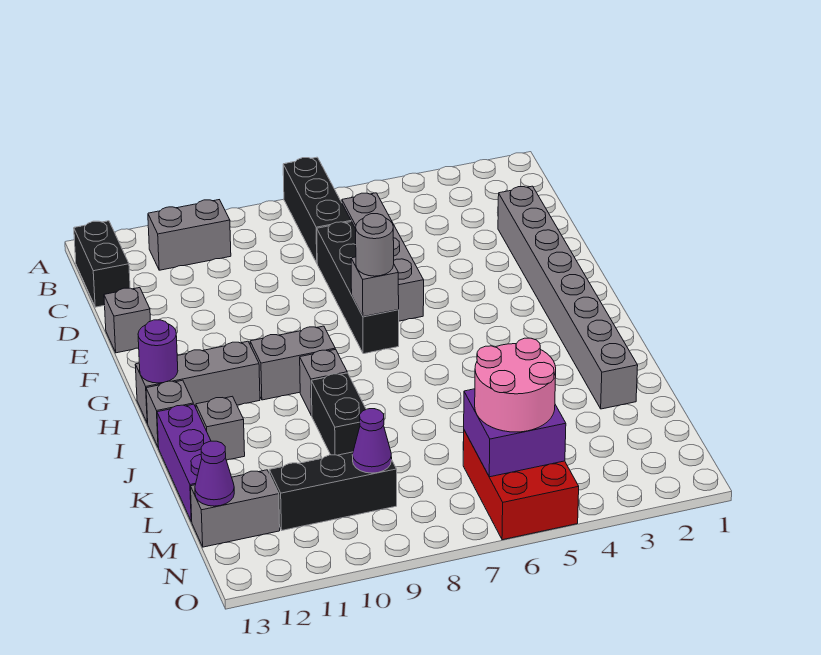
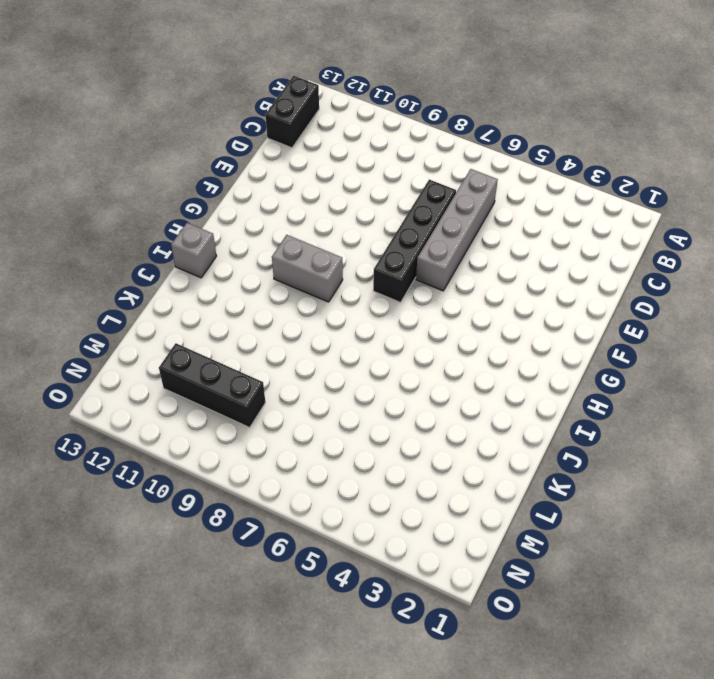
none -> black brick A7:C7 level 1
none -> grey brick B10:B11 level 1
none -> grey brick D2:K2 level 1

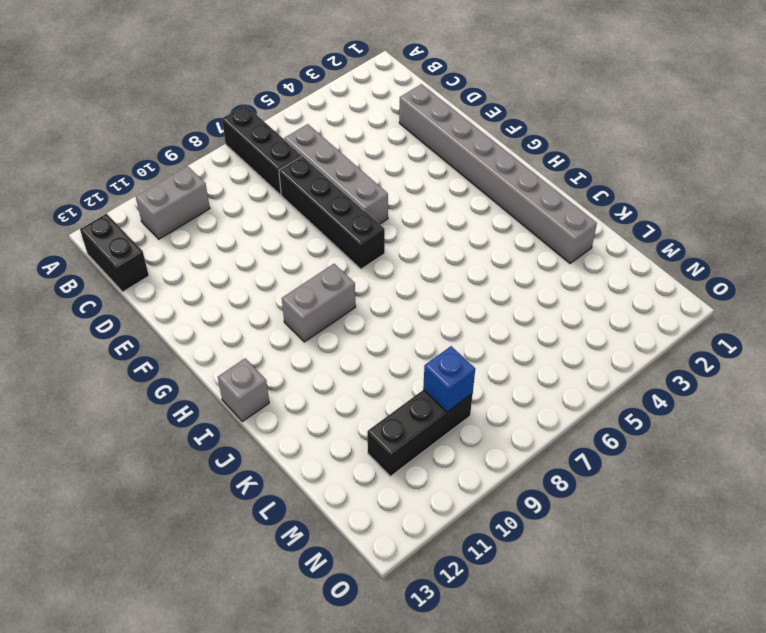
blue brick M9 level 2 -> purple cone M9 level 2
none -> grey brick E13 level 1
none -> grey brick H11:H13 level 1
none -> grey brick I9 level 1

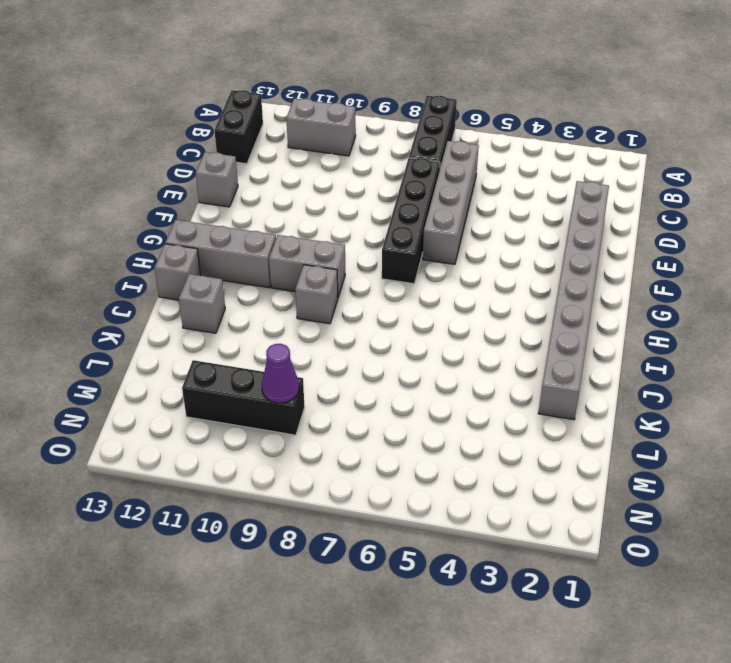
none -> black brick J9:K9 level 1
none -> purple brick J13:L13 level 1
none -> red brick M5:O6 level 1

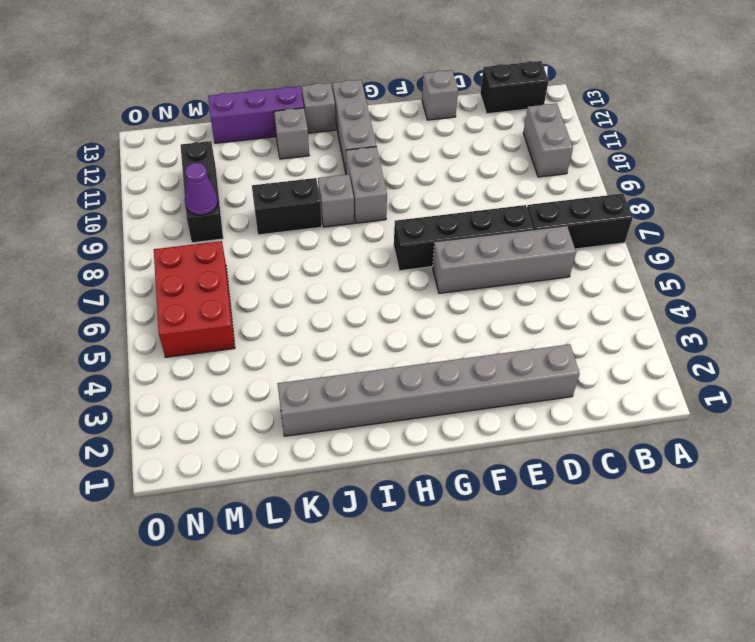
red brick M5:N7 level 1 -> red brick M5:O6 level 1
none -> grey brick M12:M13 level 1
none -> grey brick G7 level 2
none -> purple round brick H13 level 2

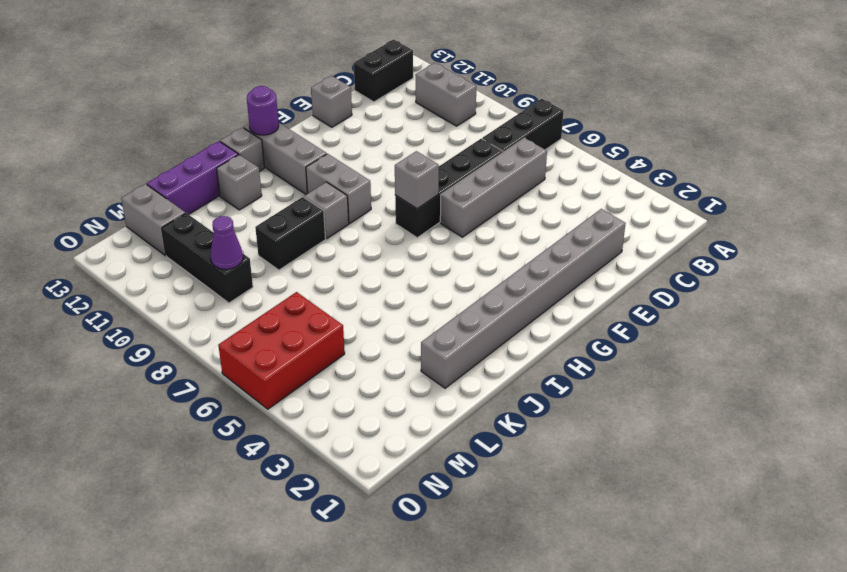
none -> purple brick M5:N6 level 2
none -> purple cone M13 level 2
none -> grey round brick G7 level 3

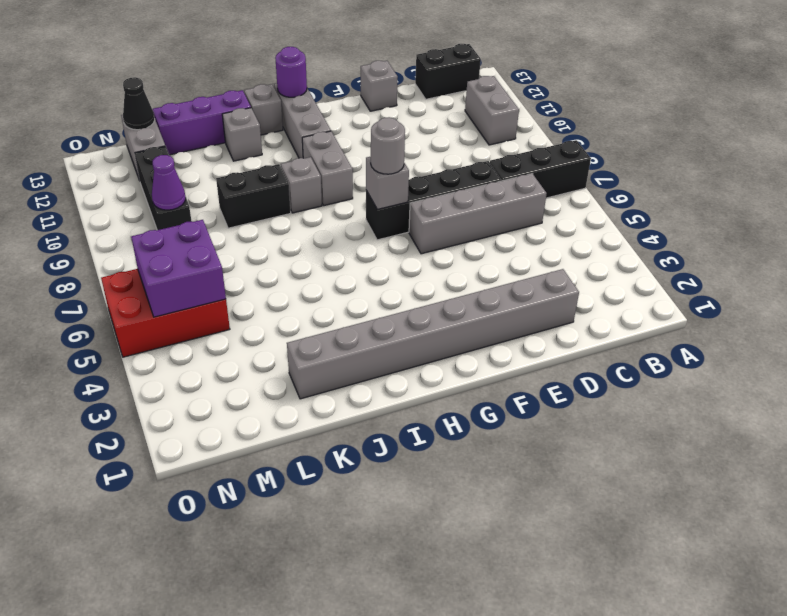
black cone M13 level 2 -> purple cone M13 level 2
none -> pink round brick M5:N6 level 3

